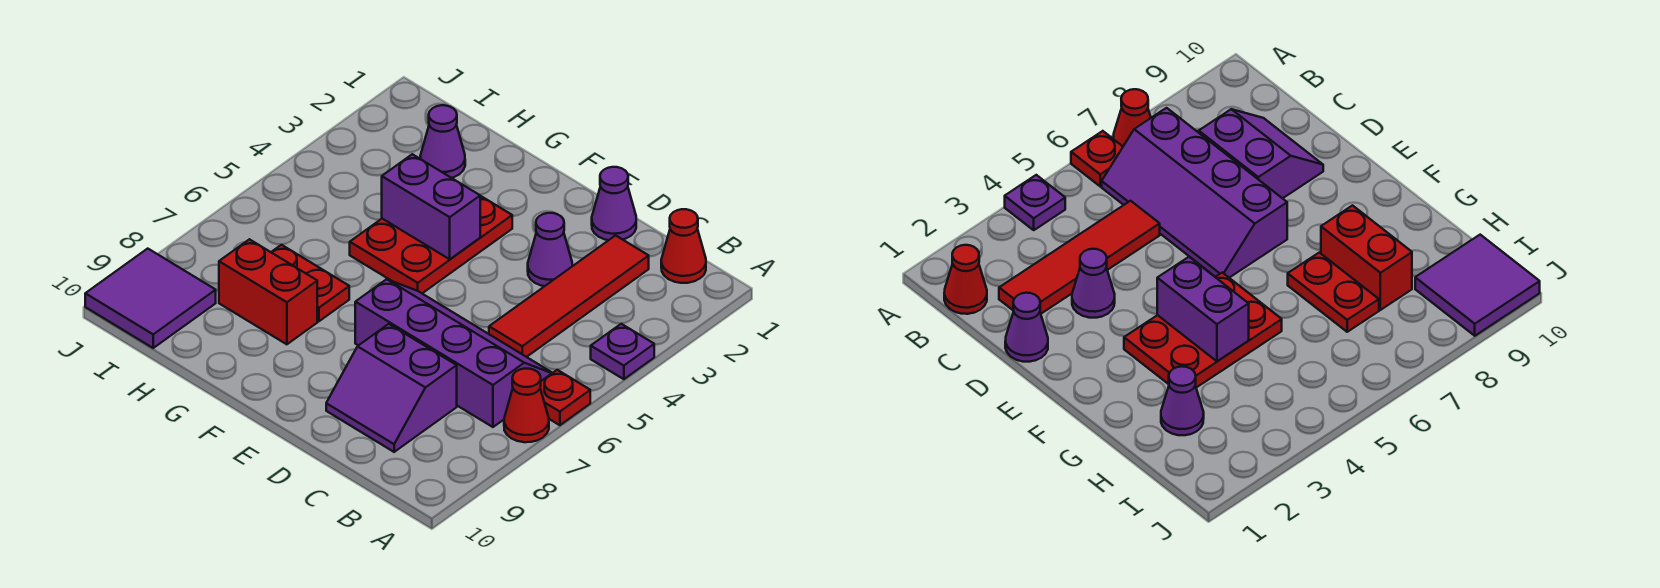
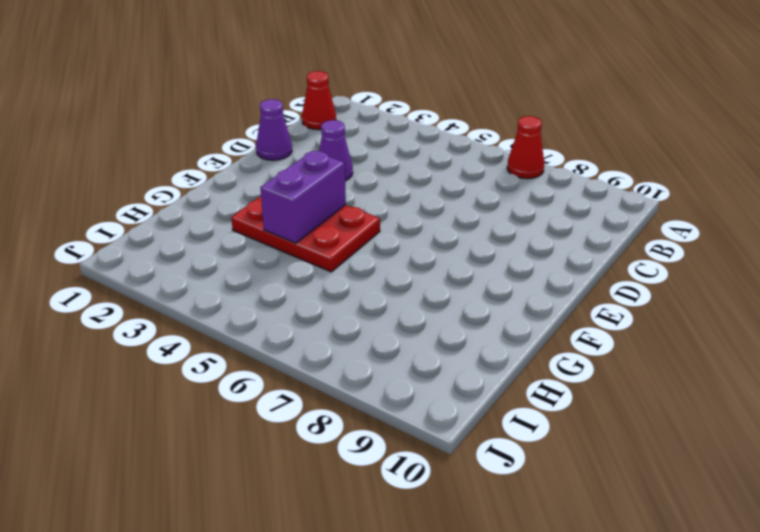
none -> purple plate A4 level 1
none -> red plate A6 level 1
none -> purple slope B6:E7 level 1 top 7

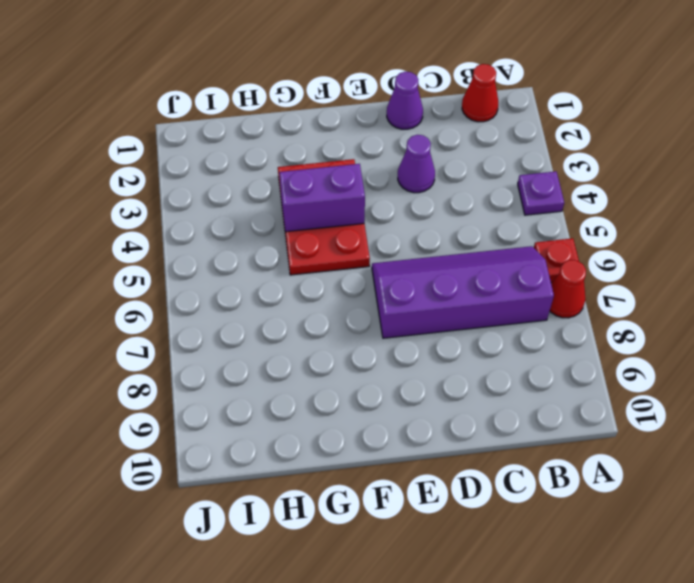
none -> red tile C2:C5 level 1
none -> purple slope C8:D9 level 1 top 8
none -> red plate G7:H7 level 1

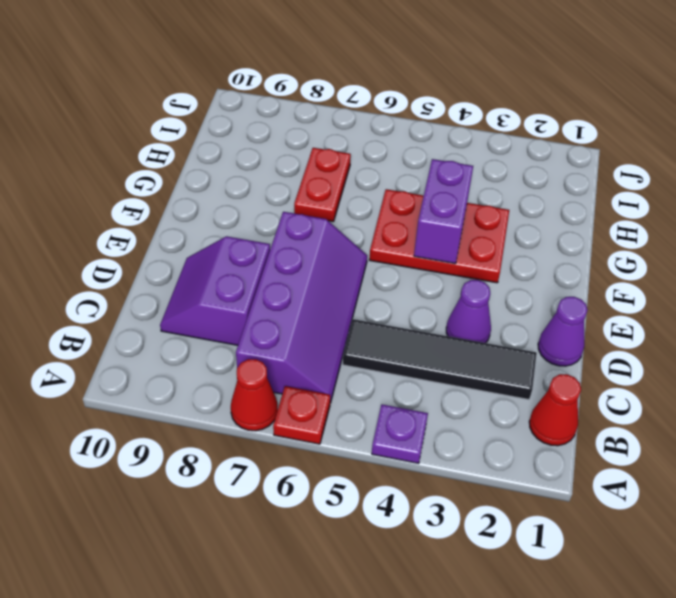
black tile C2:C5 level 1 -> red tile C2:C5 level 1
none -> red brick G8:H8 level 1
none -> purple cone H2 level 1
none -> purple tile I9:J10 level 1

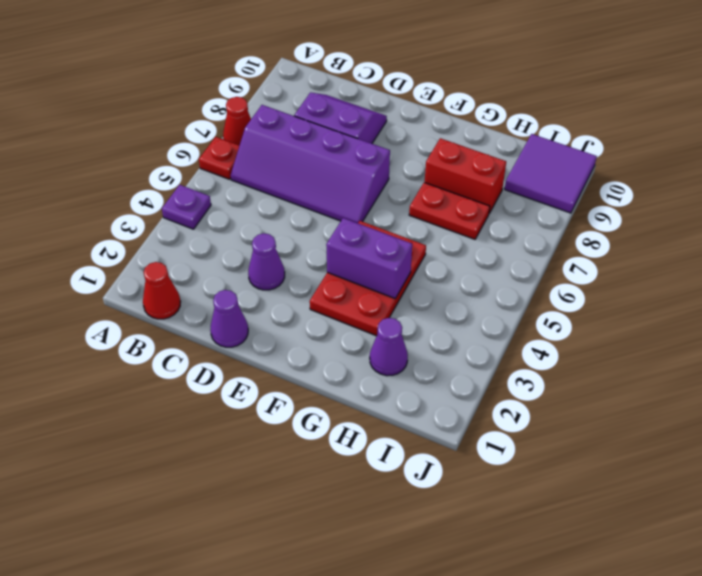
none -> red tile C2:C5 level 1

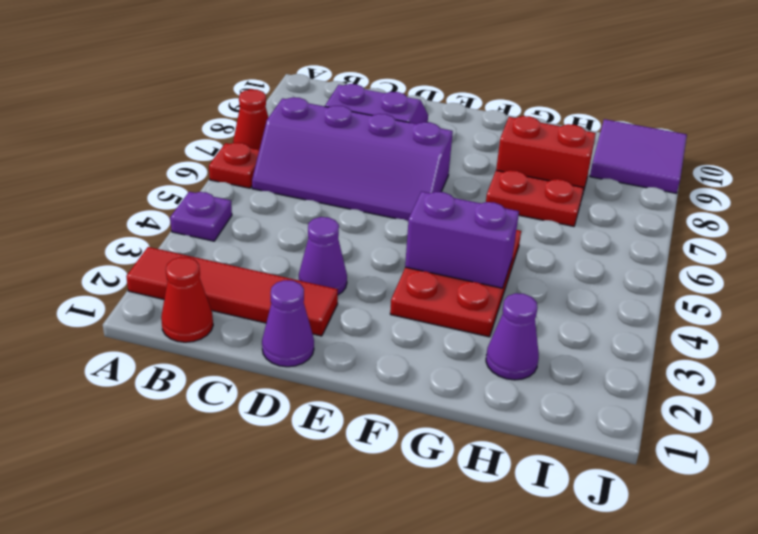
red tile A2:D2 level 1 -> red tile C2:C5 level 1

